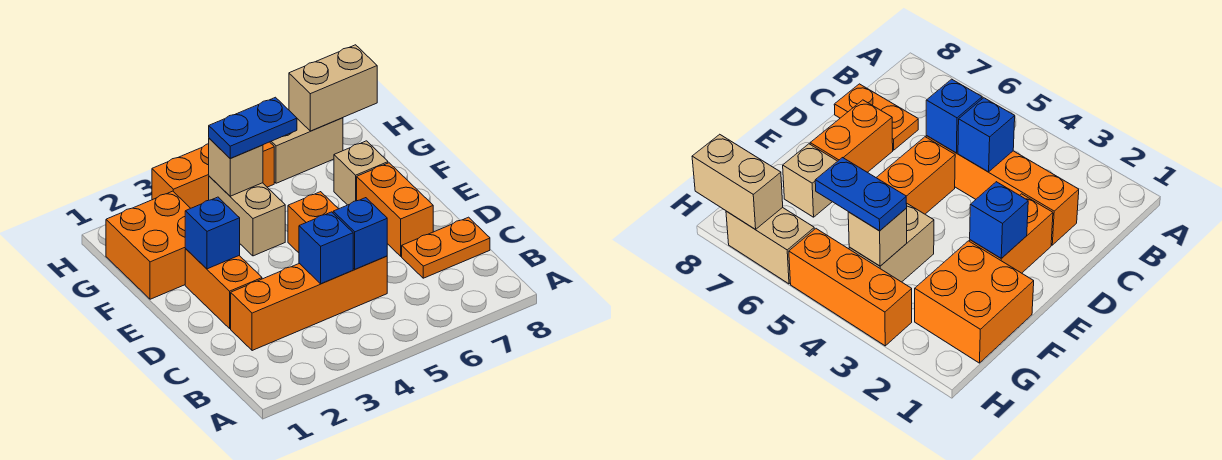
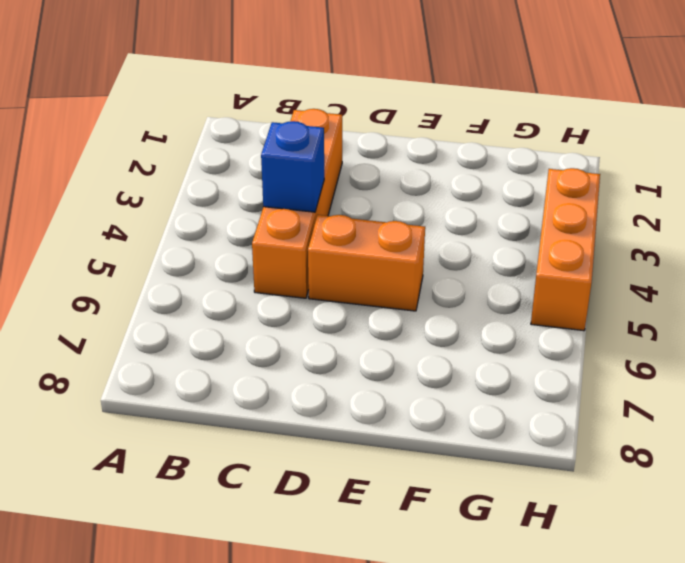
none -> orange plate C7:C8 level 1
none -> orange brick D2:E2 level 1
none -> orange brick D7:E7 level 1

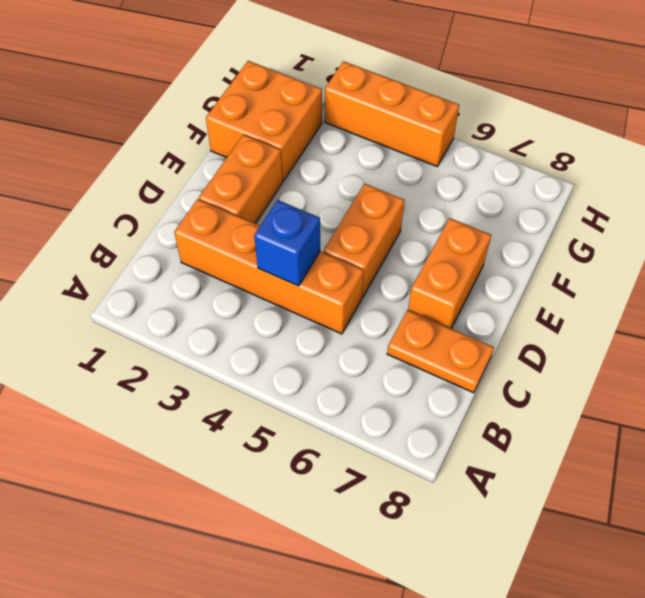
none -> tan brick F4:G4 level 1
none -> tan brick F7 level 1
none -> tan brick H6:H7 level 1

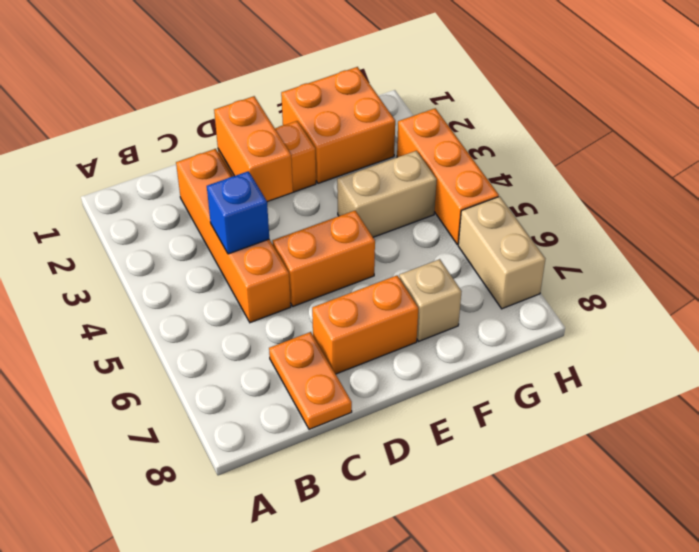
orange brick D2:D3 level 2 -> none
none -> blue brick C5 level 2
none -> blue brick E2 level 2
none -> tan brick G4 level 2

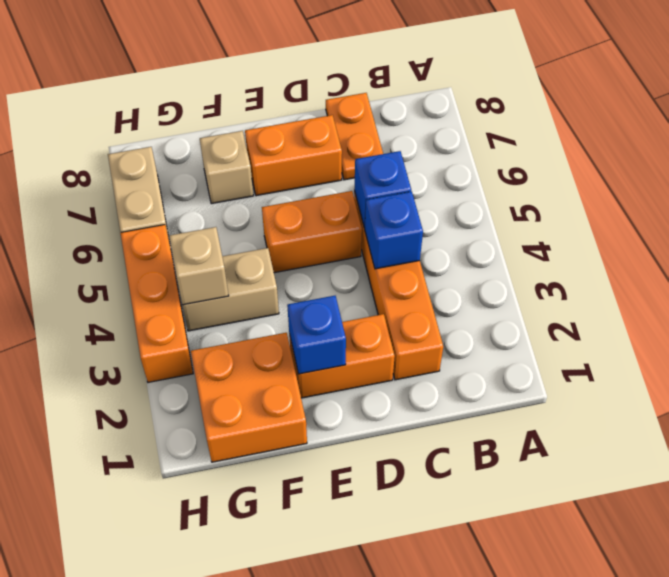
none -> tan brick H7:H8 level 2
none -> blue plate G4:G5 level 3

